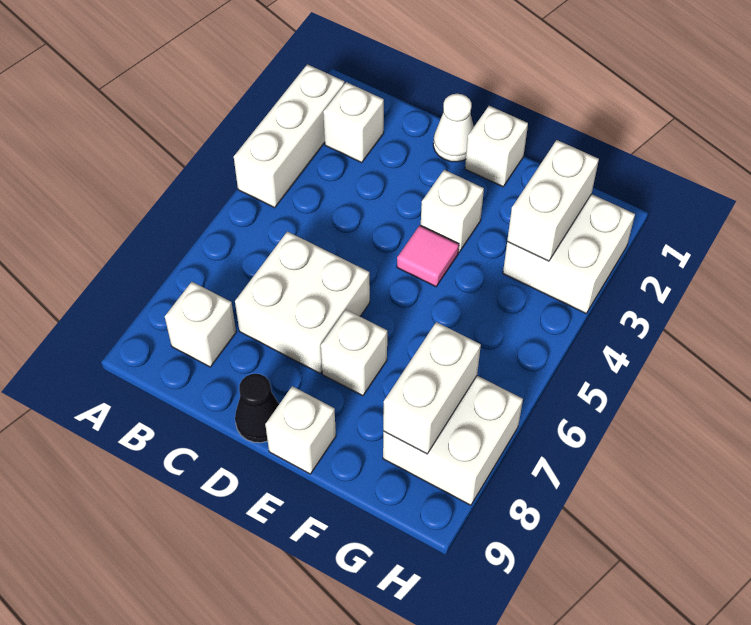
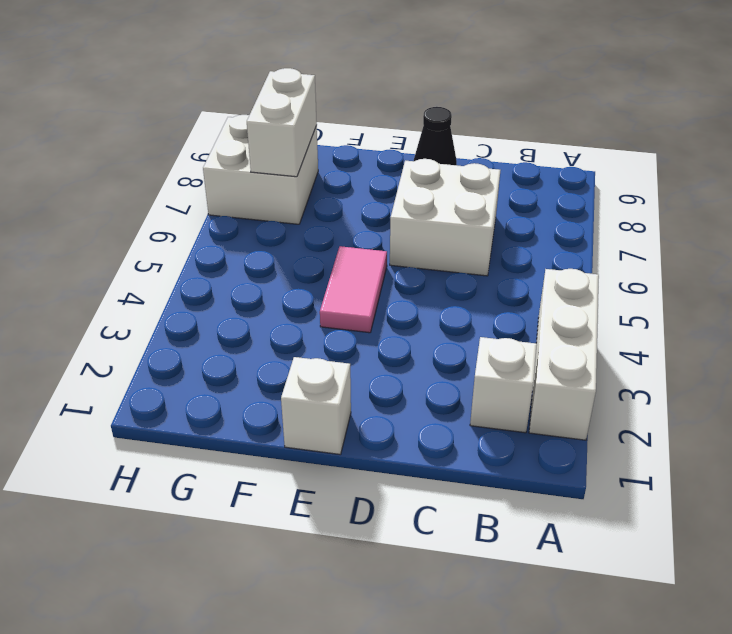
pink tile E4:E5 level 1 -> pink tile E4 level 1
none -> white brick B8 level 1
none -> white cone D1 level 1
none -> white brick E3 level 1

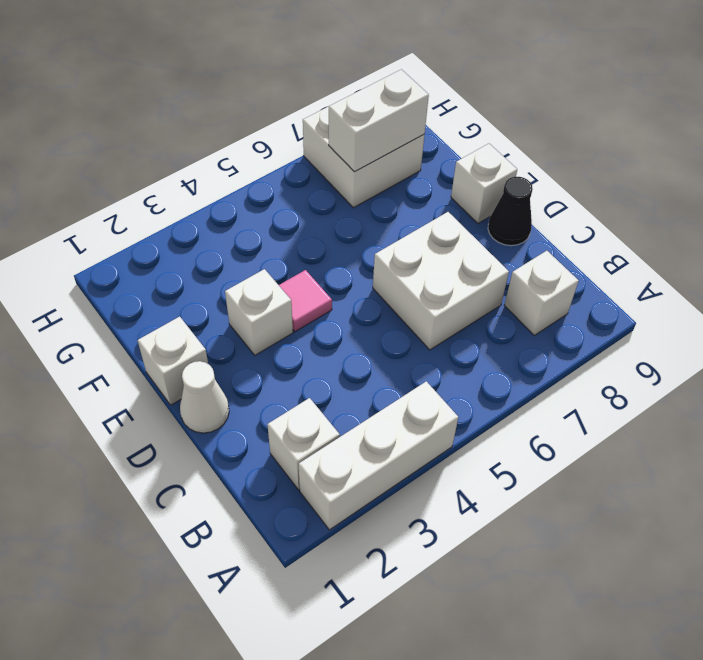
none -> white brick E7 level 1
none -> white brick G2:H3 level 1
none -> white brick G2:G3 level 2

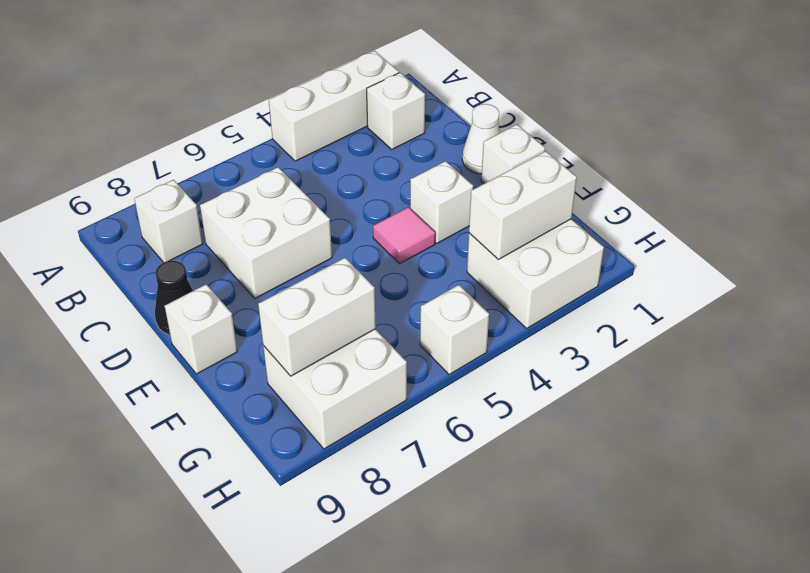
white brick H5 level 1 -> white brick E7 level 1

